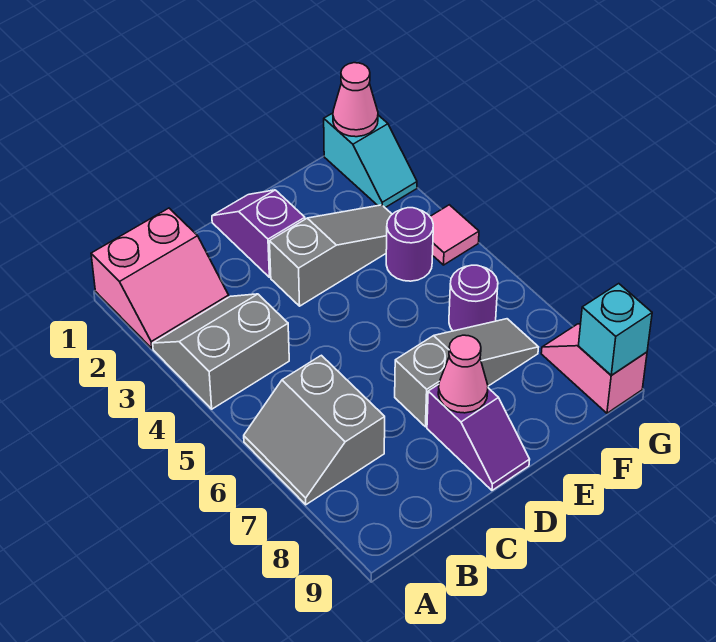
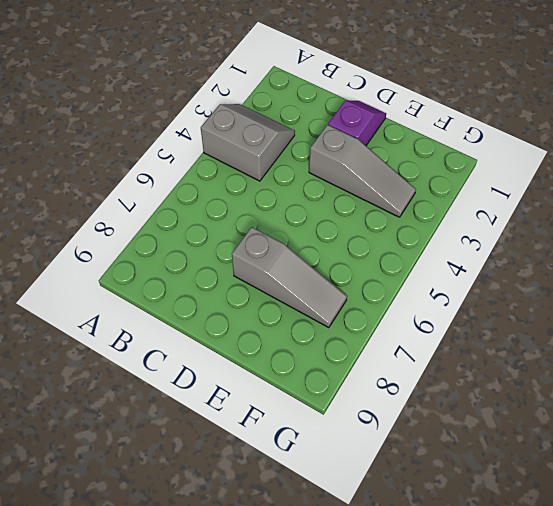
none -> pink slope A1:B2 level 1 top 1
none -> grey slope A6:B7 level 1 top B
none -> purple slope D8:D9 level 1 top 8

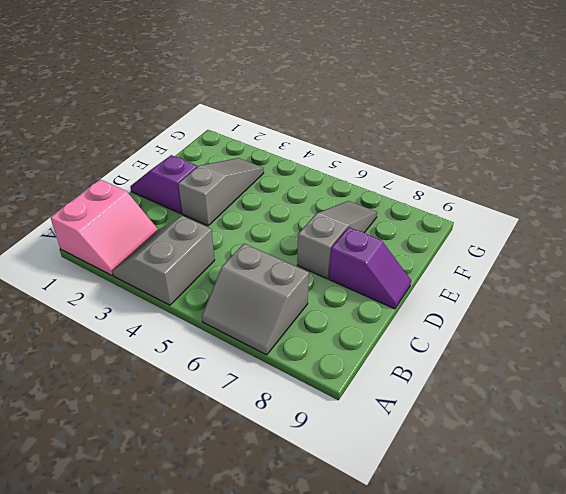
none -> purple round brick F4 level 1
none -> purple round brick F6 level 1
none -> cyan slope G1:G2 level 1 top 1

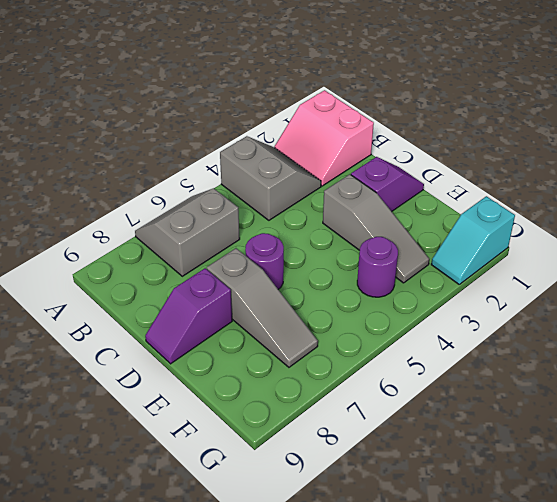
purple round brick D6 level 1 -> purple round brick F6 level 1
none -> pink tile G4 level 1
none -> pink slope G8:G9 level 1 top 9
none -> pink cone D8 level 2

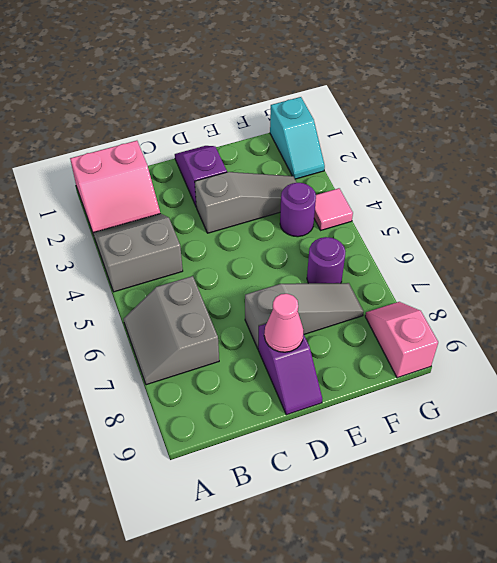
none -> pink cone G1 level 2
none -> cyan brick G9 level 2

